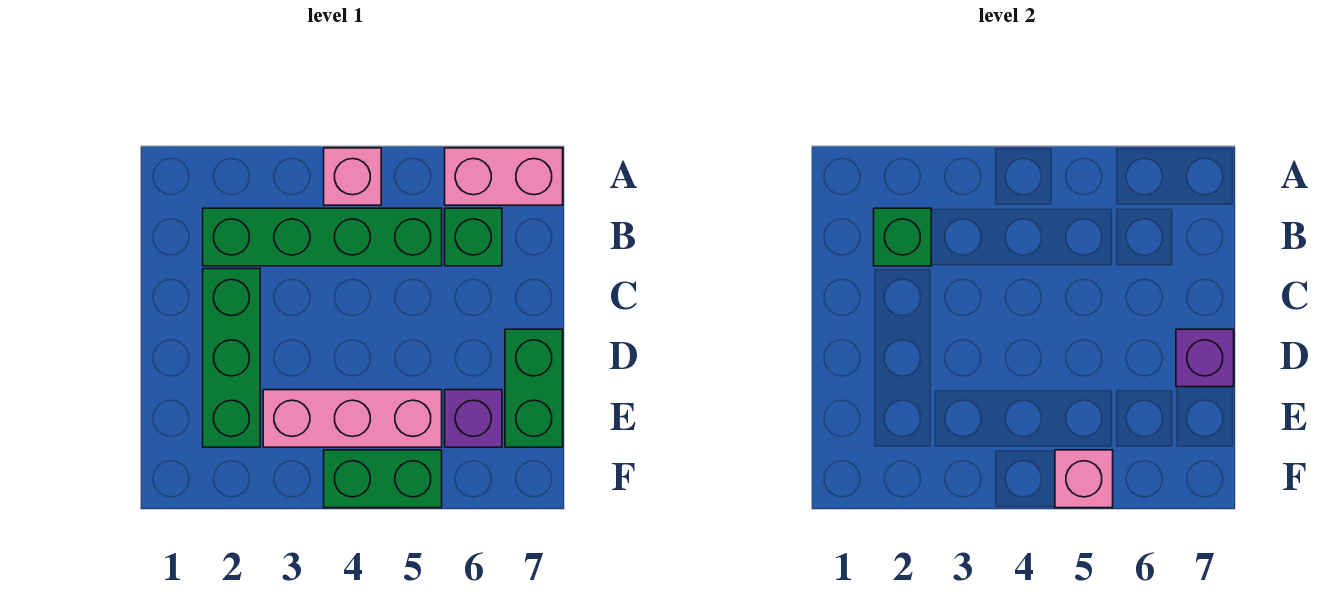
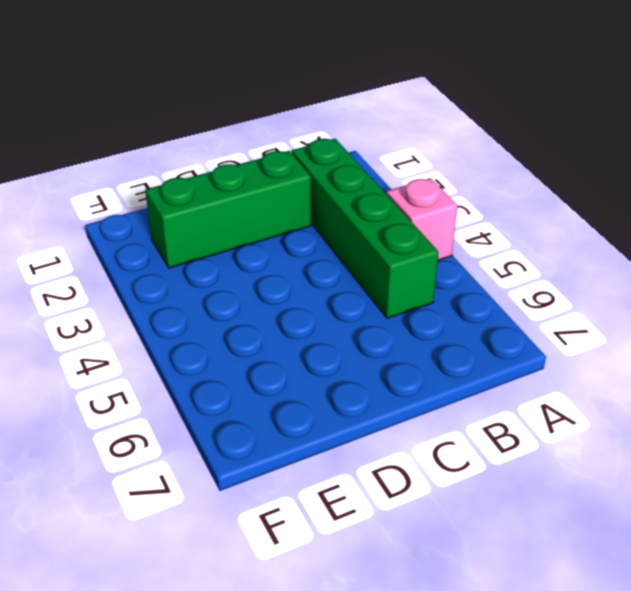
none -> pink brick A6:A7 level 1
none -> green brick B6 level 1
none -> green brick D7:E7 level 1

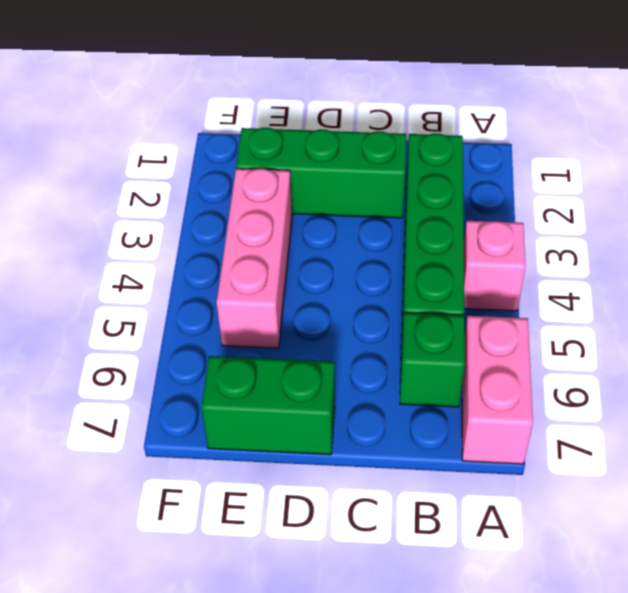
none -> purple brick E6 level 1
none -> green brick F4:F5 level 1
none -> green brick B2 level 2

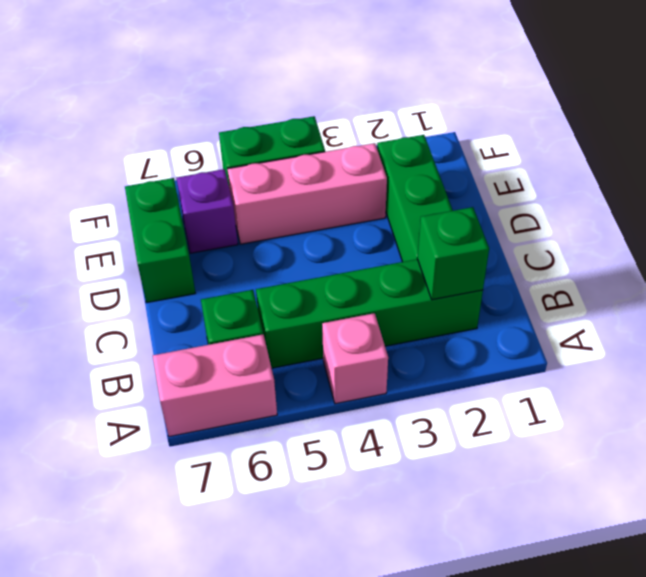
none -> purple brick D7 level 2
none -> pink brick F5 level 2

